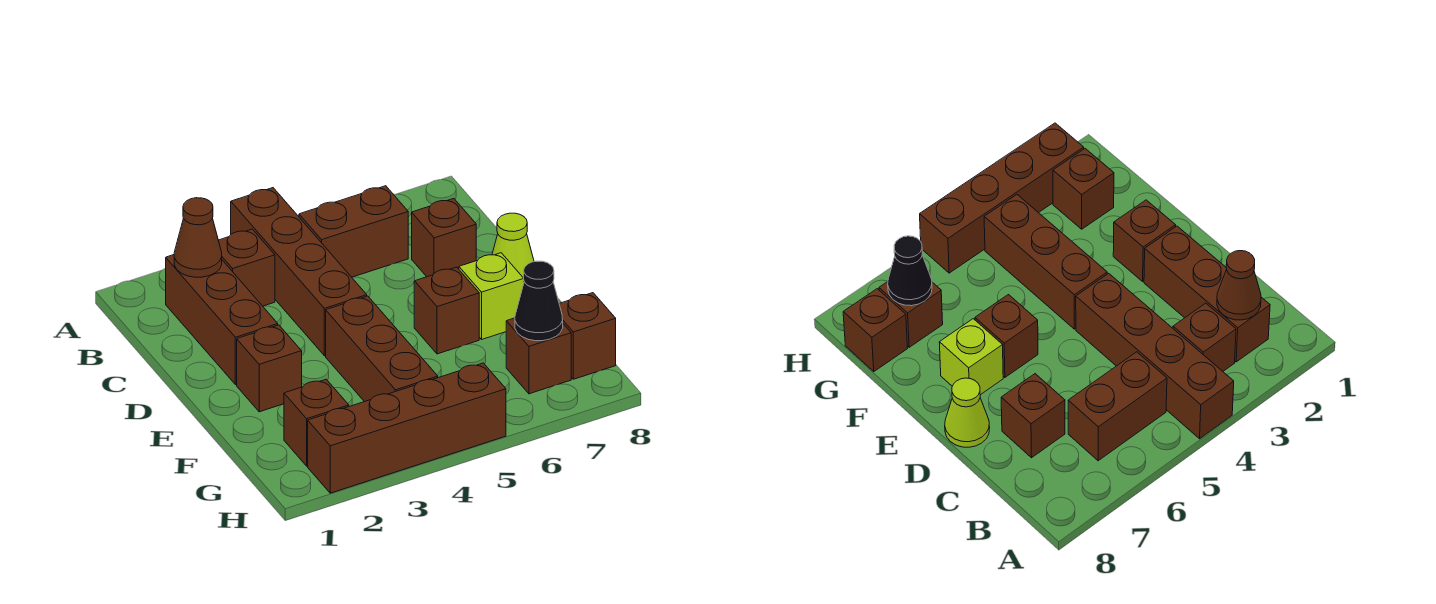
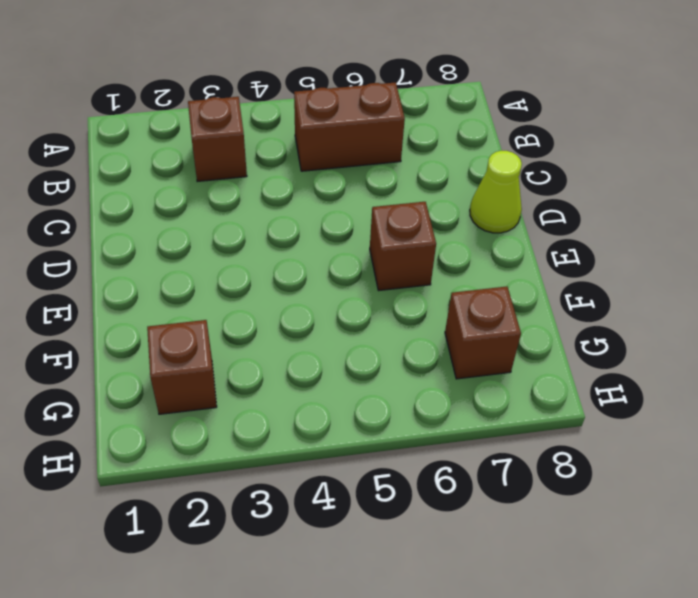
none -> brown brick A4:D4 level 1
none -> brown brick B2:D2 level 1
none -> brown brick C7 level 1

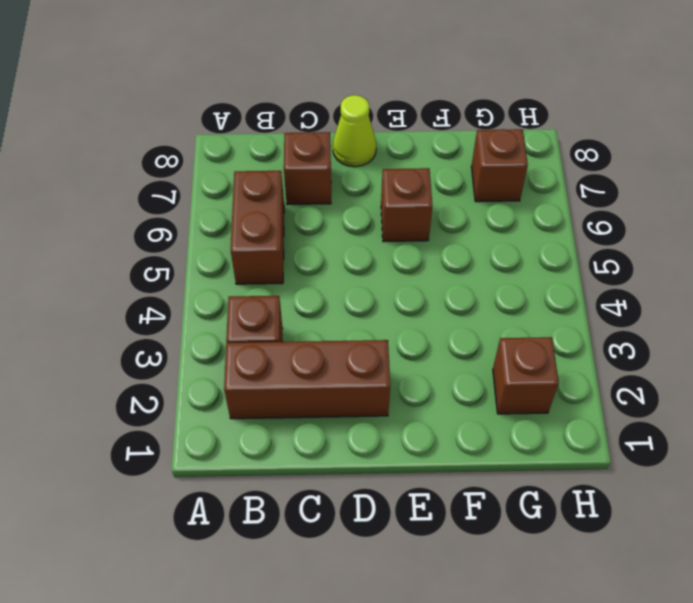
none -> brown brick A4:D4 level 1
none -> brown brick E2 level 1
none -> brown brick E4:G4 level 1

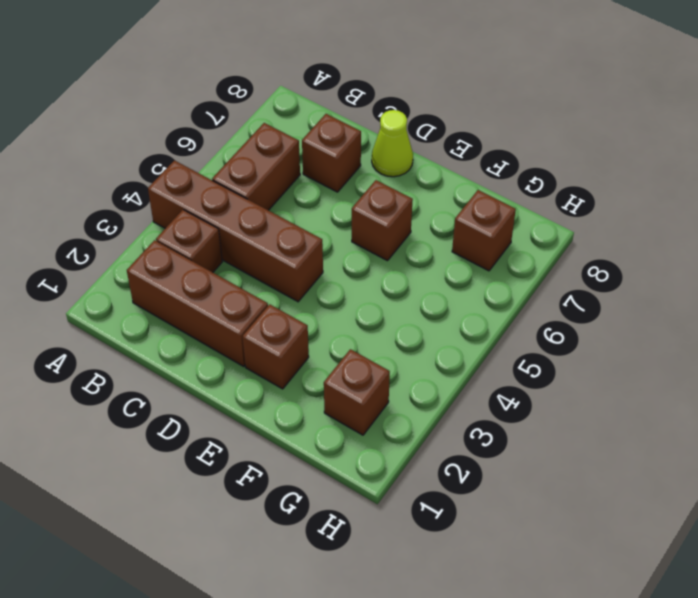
none -> brown brick E4:G4 level 1
none -> lime brick E7 level 1
none -> brown brick G8 level 1

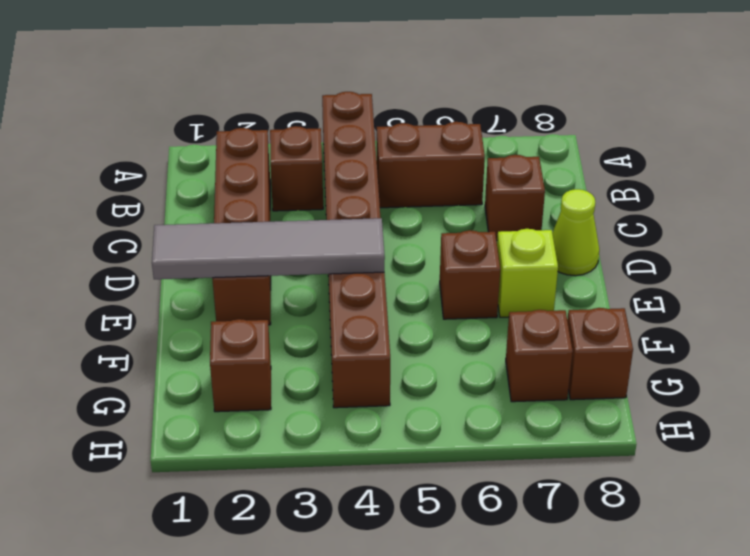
grey tile E1:E4 level 2 -> none
none -> brown brick H2:H5 level 1
none -> brown cone B2 level 2
none -> black cone G7 level 2

